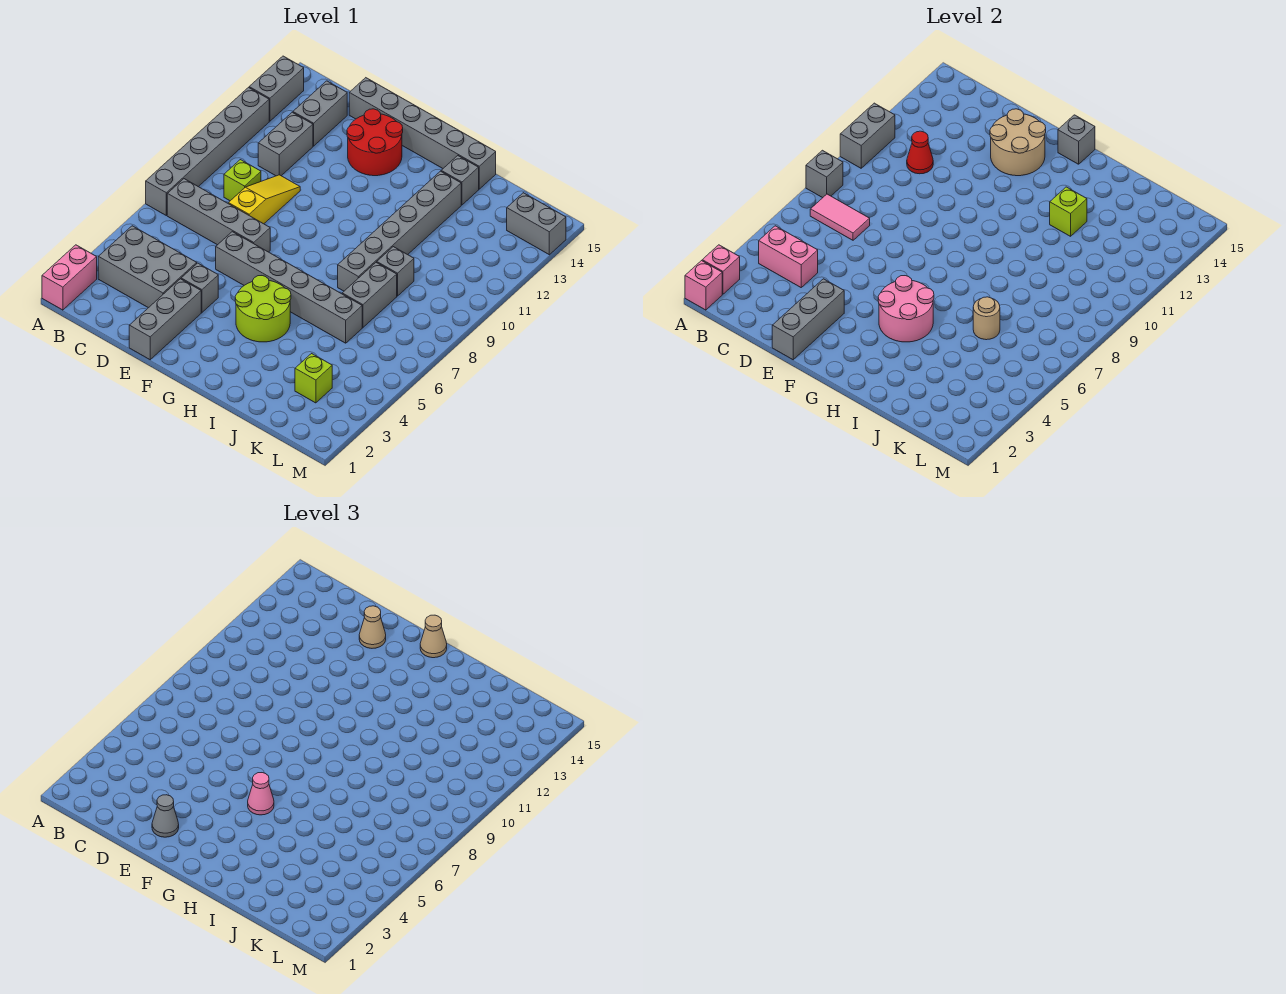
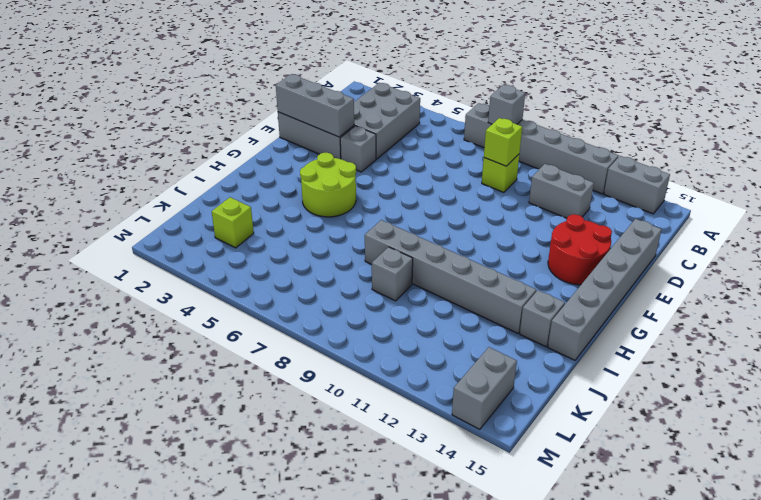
lime brick C9 level 2 -> lime brick I12 level 2
none -> pink brick A1:A2 level 1
none -> grey brick B7:E7 level 1
none -> grey brick C13:C14 level 1
none -> yellow slope D8:D10 level 1 top 8

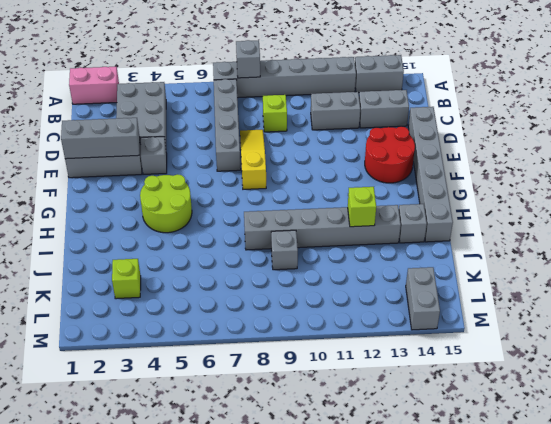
yellow slope D8:F8 level 1 top F -> yellow slope D8:D10 level 1 top 8
none -> grey brick E6:J6 level 1
none -> grey brick J7:J8 level 1
none -> pink brick A1 level 2
none -> pink brick A2 level 2

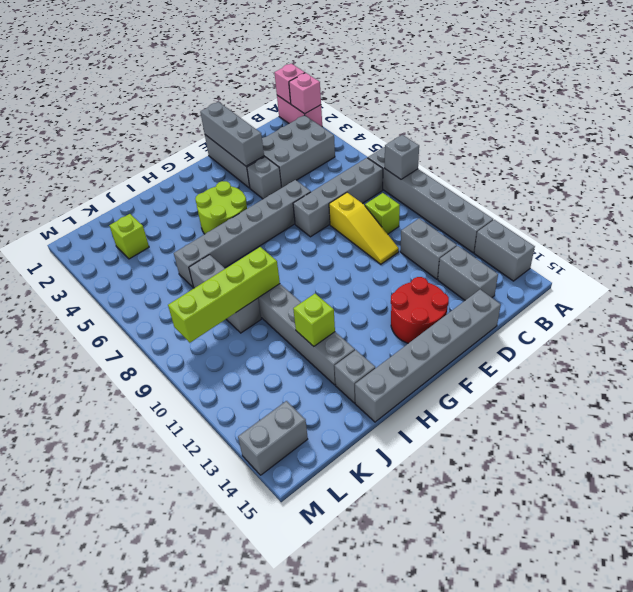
lime brick I9:L9 level 2 -> none
none -> grey brick A10:A11 level 2
none -> pink brick B4:C4 level 2
none -> pink tile B7:C7 level 2
none -> red cone C11 level 2

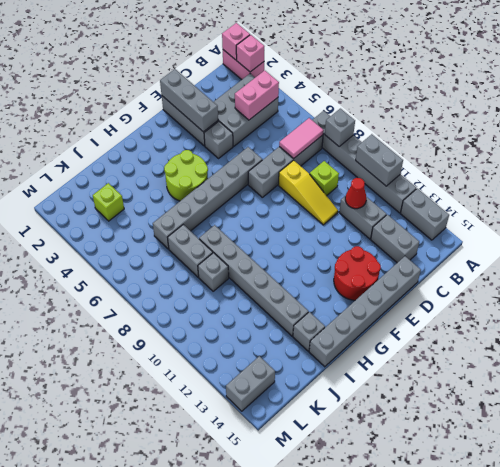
none -> tan round brick E13:F14 level 2
none -> pink round brick G4:H5 level 2
none -> grey brick G15 level 2
none -> lime brick I12 level 2

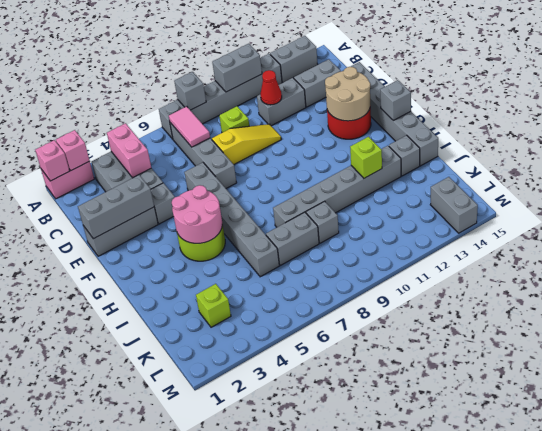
none -> tan round brick J6 level 2
none -> grey cone E2 level 3
none -> tan cone E14 level 3
none -> pink cone G5 level 3

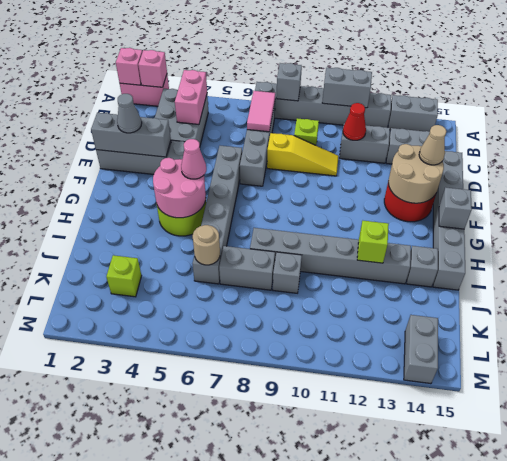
none -> tan cone G15 level 3

